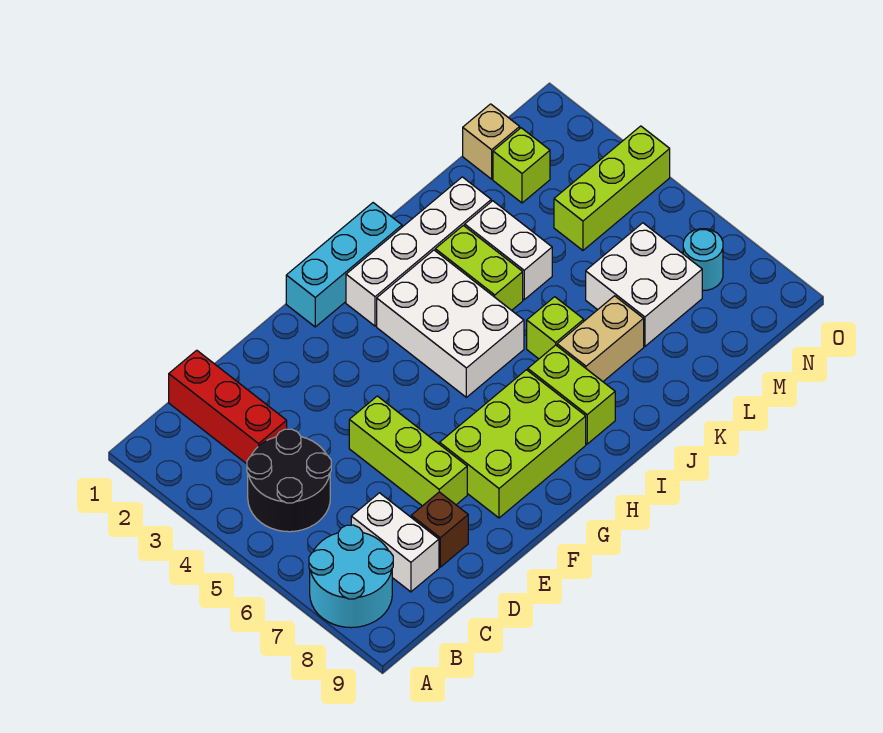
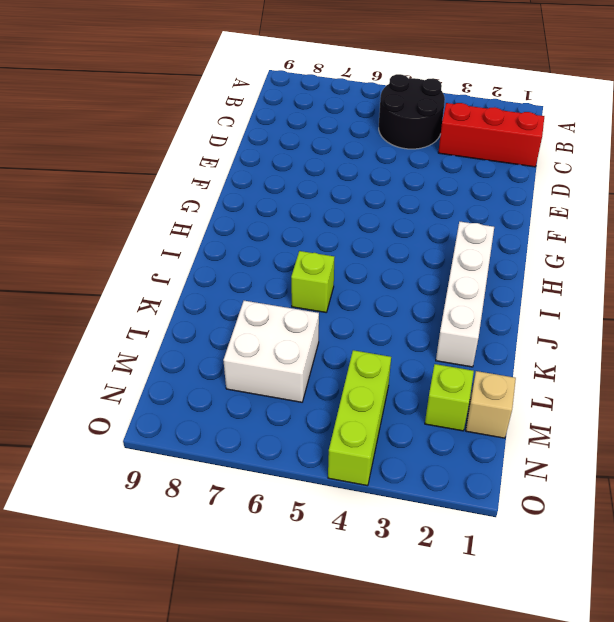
none -> cyan round brick A7:B8 level 1
none -> white brick C7:C8 level 1
none -> brown brick D8 level 1

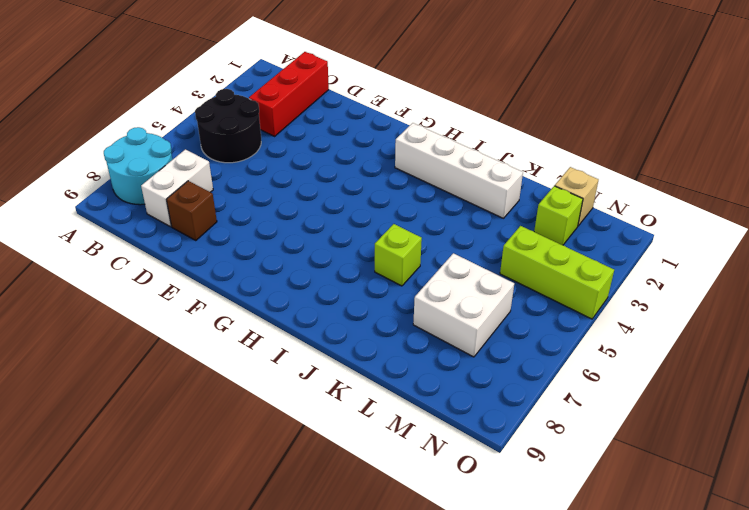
none -> lime brick E5:E7 level 1
none -> lime brick F7:H8 level 1
none -> cyan brick G1:I1 level 1

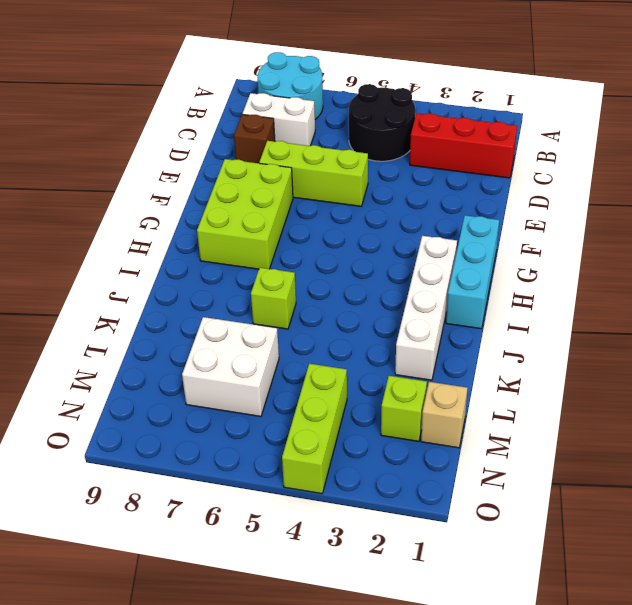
none -> white brick H3:I5 level 1
none -> lime brick I7:I8 level 1
none -> lime brick J3:J4 level 1

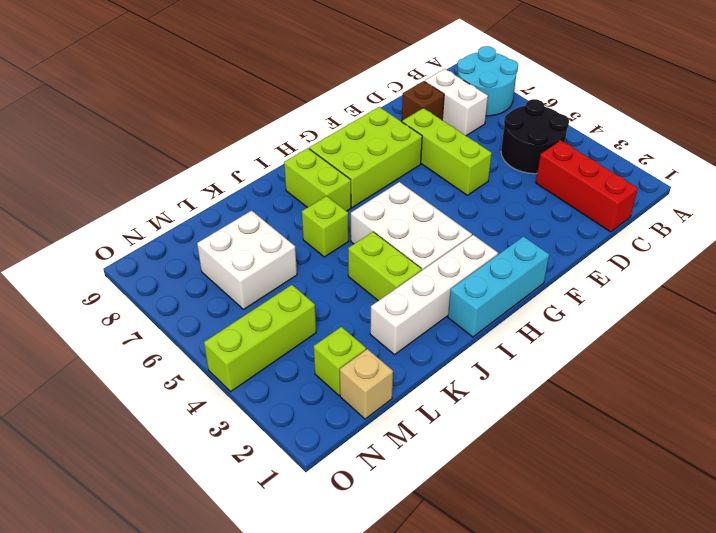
none -> tan brick J7:K7 level 1
none -> white brick K3:K4 level 1
none -> cyan round brick N7 level 1

